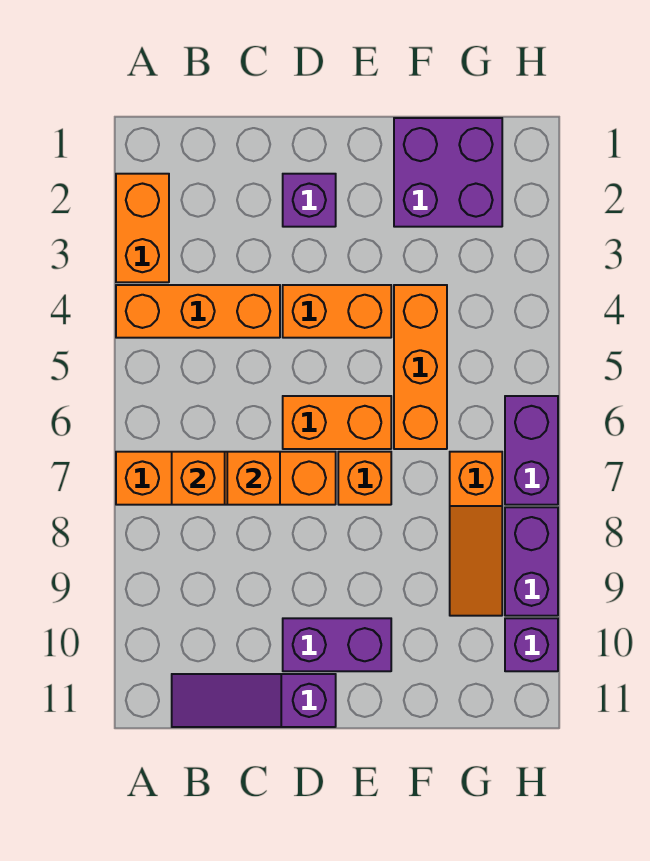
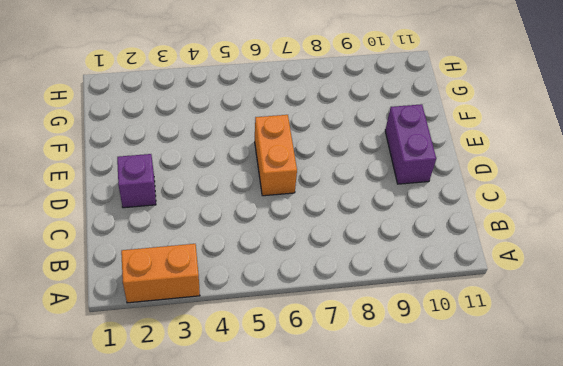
none -> orange brick A4:C4 level 1
none -> orange brick A7:D7 level 1
none -> purple slope B11:D11 level 1 top D

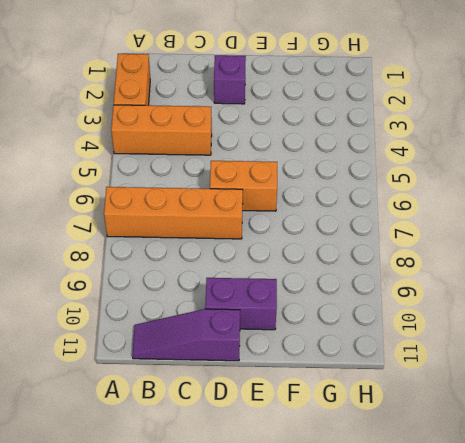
none -> orange brick D4:E4 level 1
none -> orange brick E7 level 1
none -> purple brick F1:G2 level 1

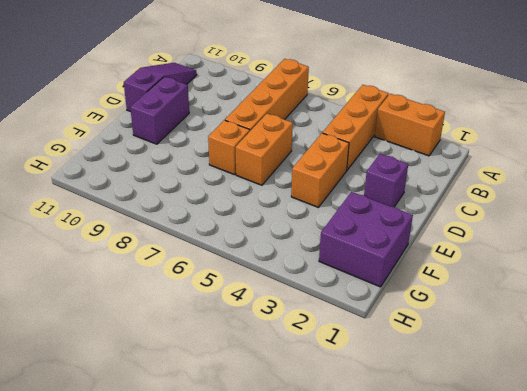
none -> orange brick F4:F6 level 1
none -> orange slope G7:G9 level 1 top 7
none -> purple brick H6:H7 level 1

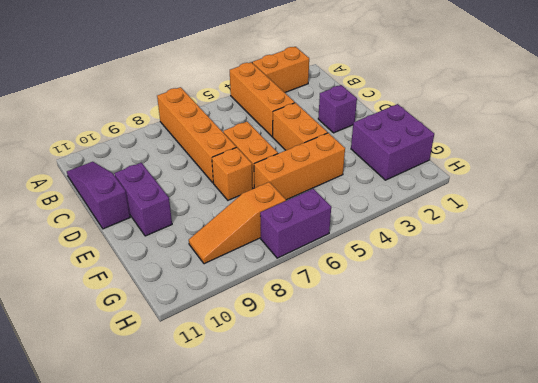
none -> purple brick H8:H9 level 1
none -> purple brick H10 level 1
none -> orange brick B7 level 2

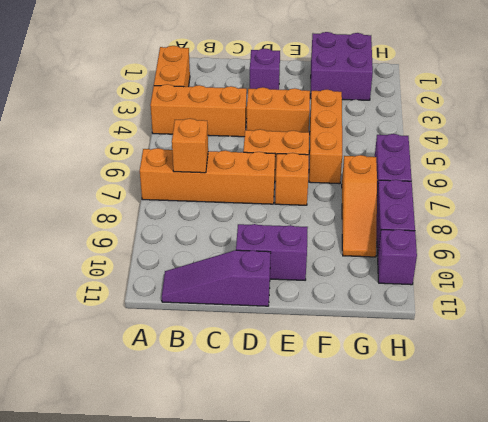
none -> orange brick C7 level 2

